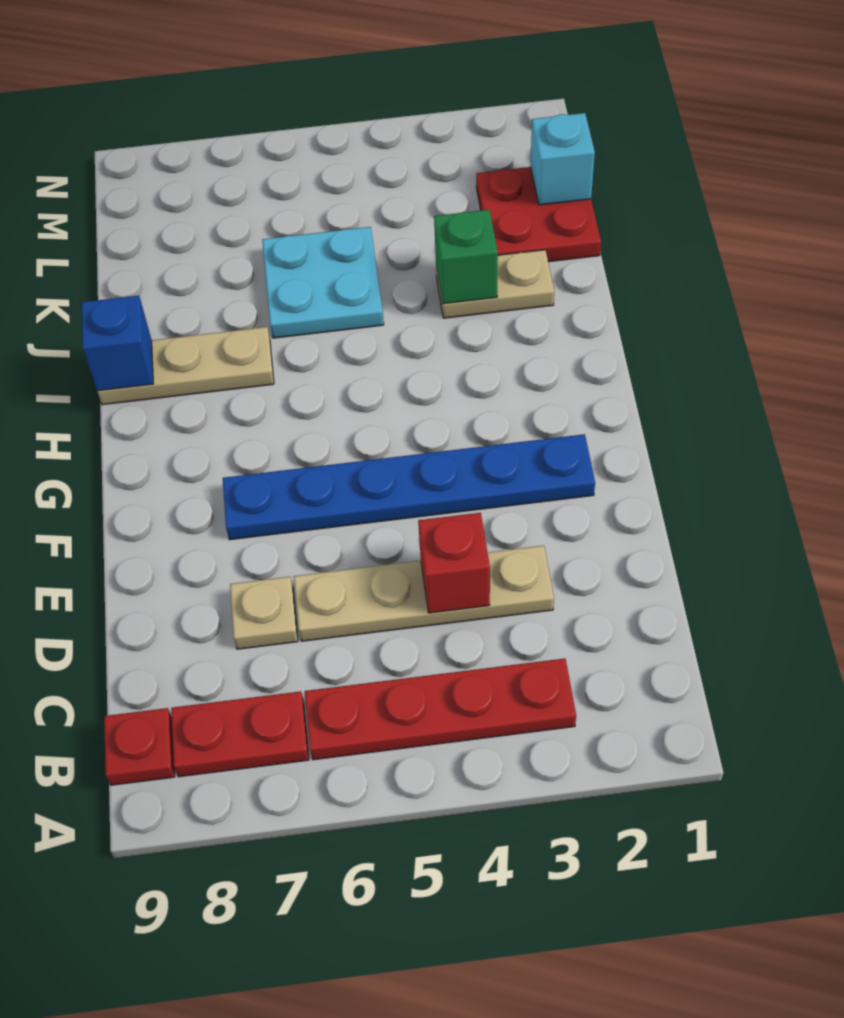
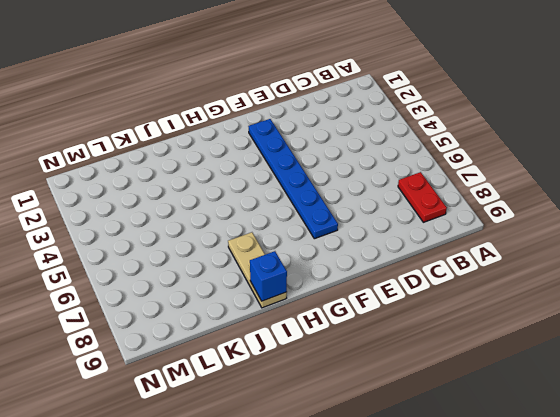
none -> red plate B3:B6 level 1
none -> red plate B9 level 1
none -> tan plate D3:D6 level 1

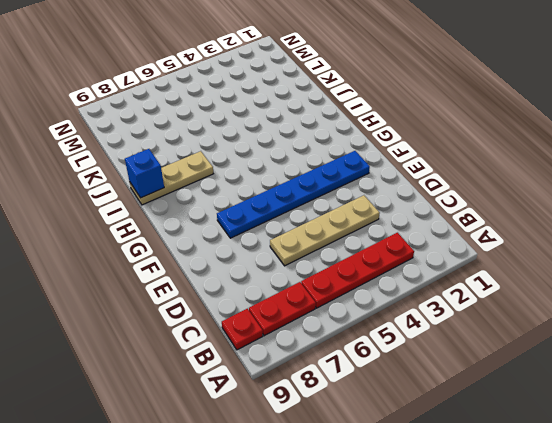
none -> tan plate D7 level 1
none -> tan plate J2:J3 level 1
none -> cyan plate J5:K6 level 1

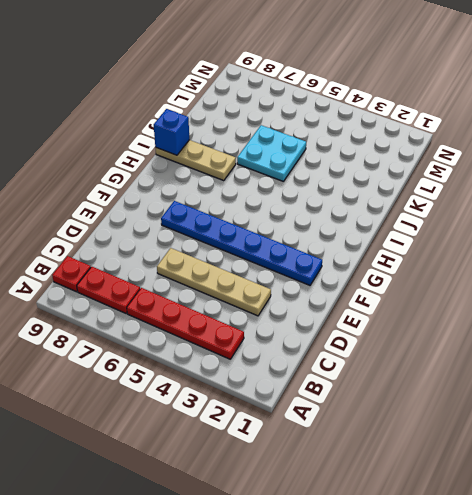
none -> tan plate D7 level 1
none -> tan plate J2:J3 level 1
none -> red plate K1:L2 level 1

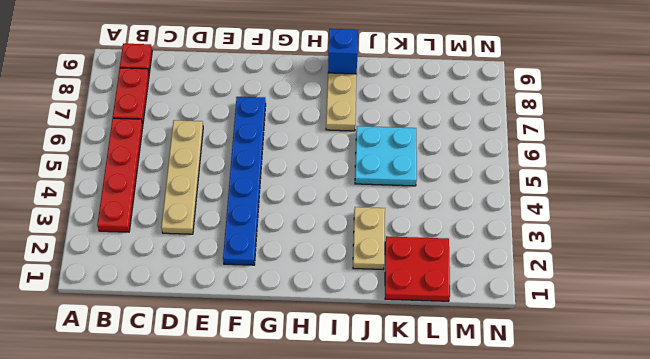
none -> tan plate D7 level 1
none -> red brick D4 level 2
none -> green brick J3 level 2

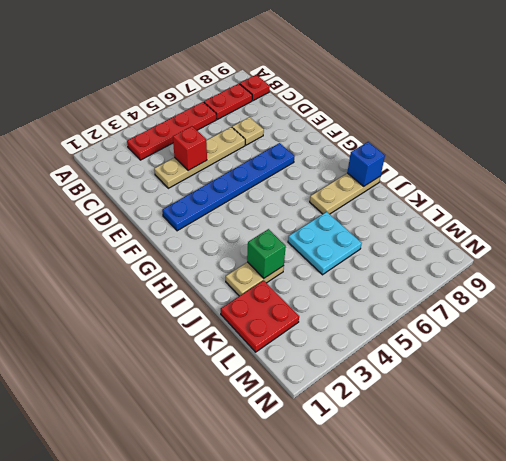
none -> cyan brick L1 level 2

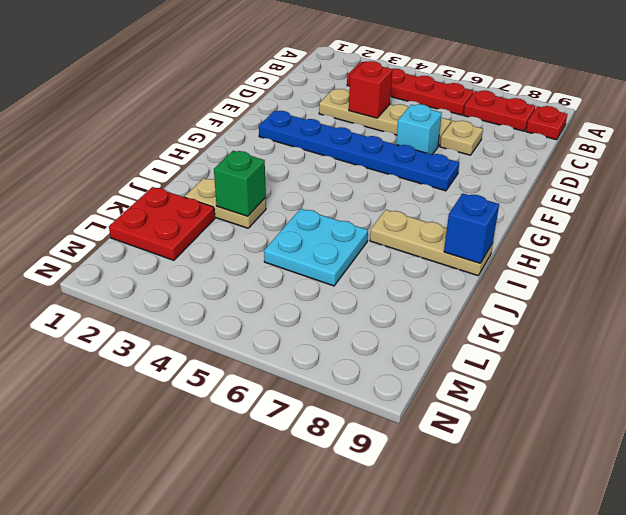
cyan brick E6 level 1 -> cyan brick L1 level 2

